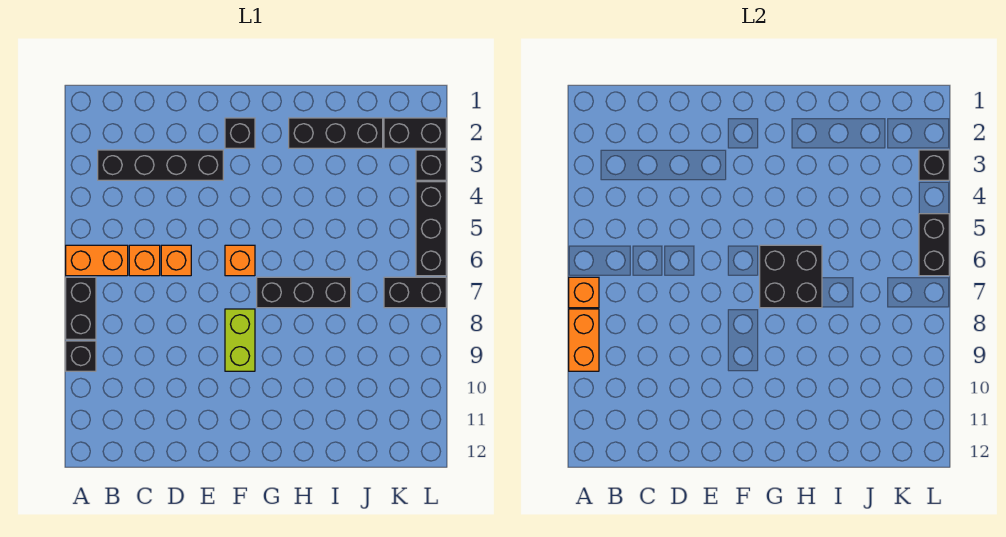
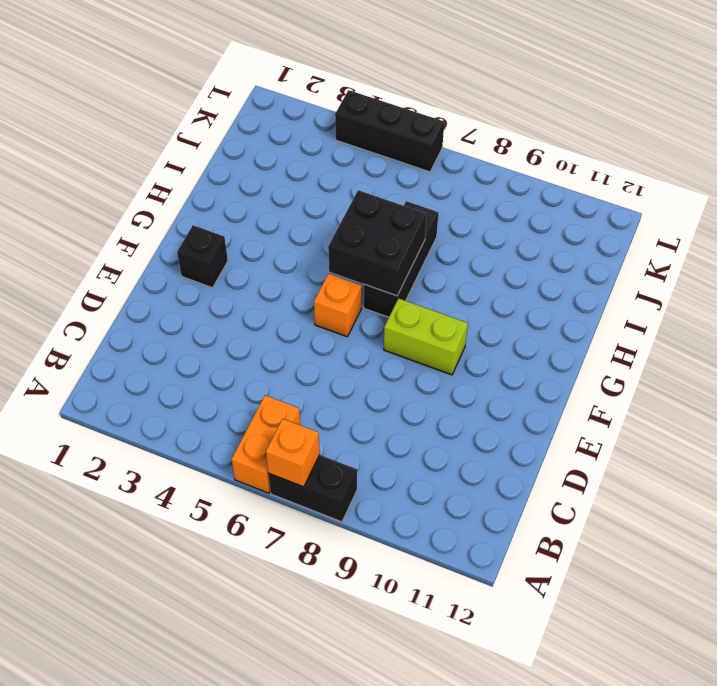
none -> black brick A9 level 1
none -> black brick B3:E3 level 1
none -> orange brick C6 level 1

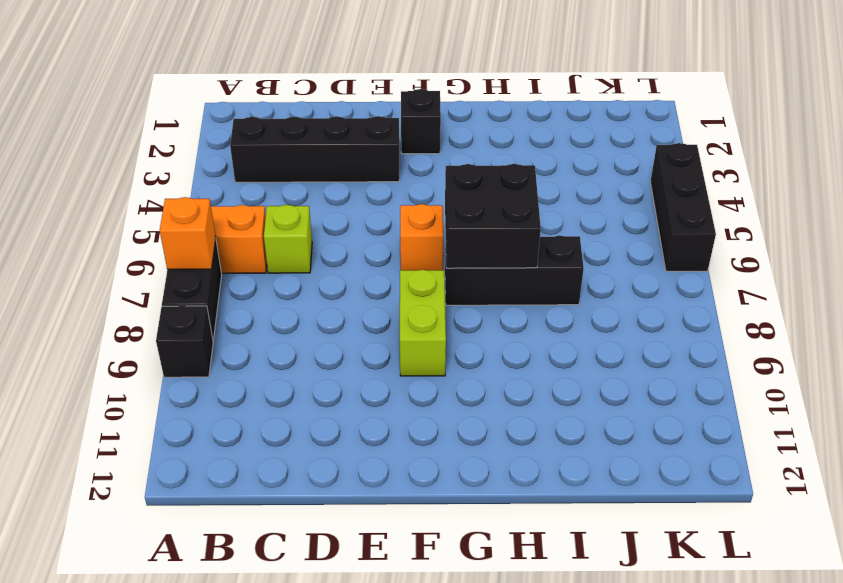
lime brick C6 level 1 -> orange brick C6 level 1
none -> orange brick D6 level 1
none -> black brick H2:J2 level 1
none -> black brick K2:L2 level 1

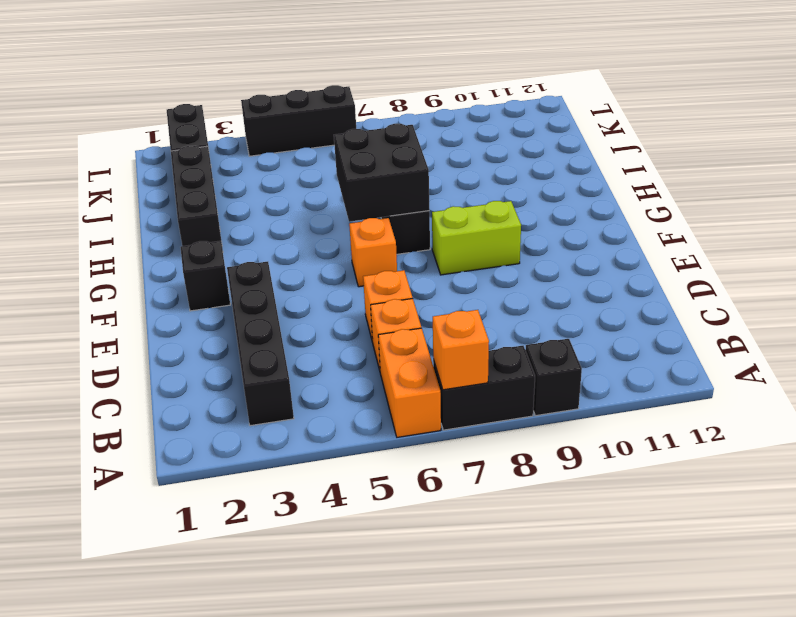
none -> black brick K7:L7 level 1
none -> black brick L3 level 1
none -> orange brick A8:A9 level 2

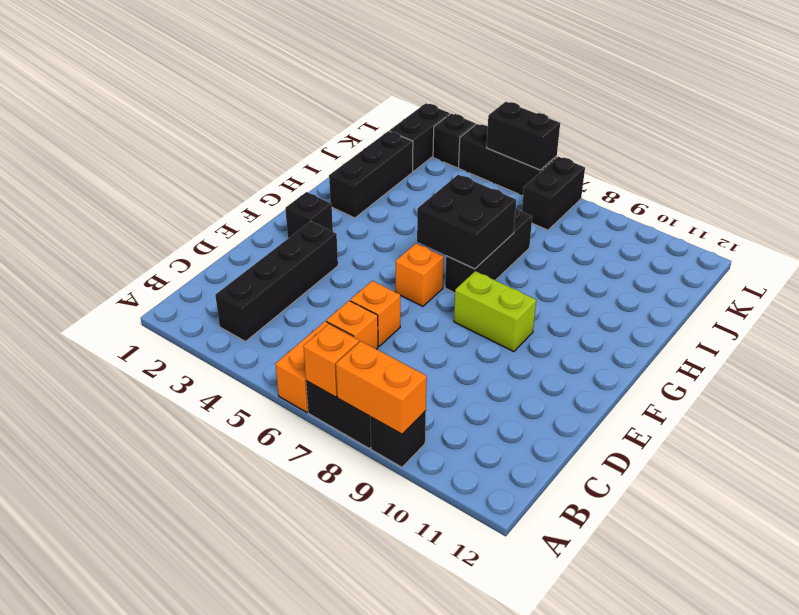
none -> black brick L3 level 2

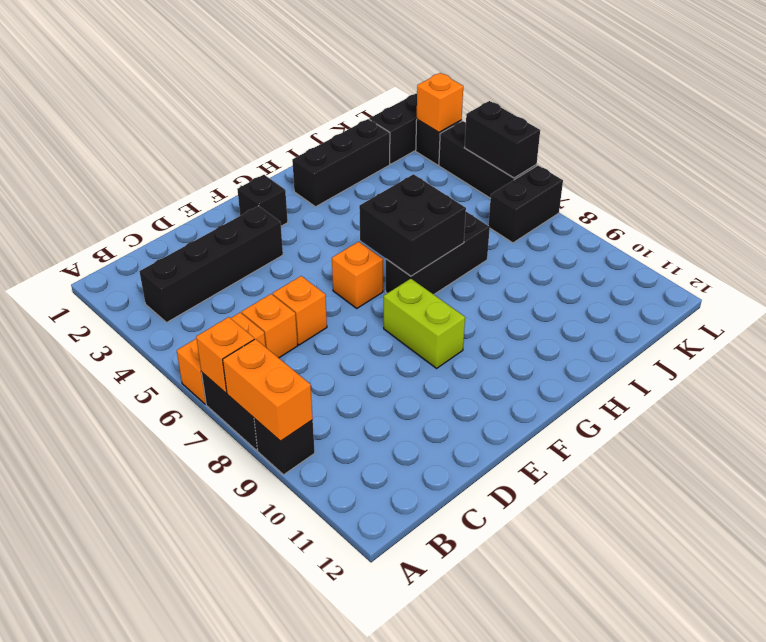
orange brick L3 level 2 -> black brick L3 level 2

